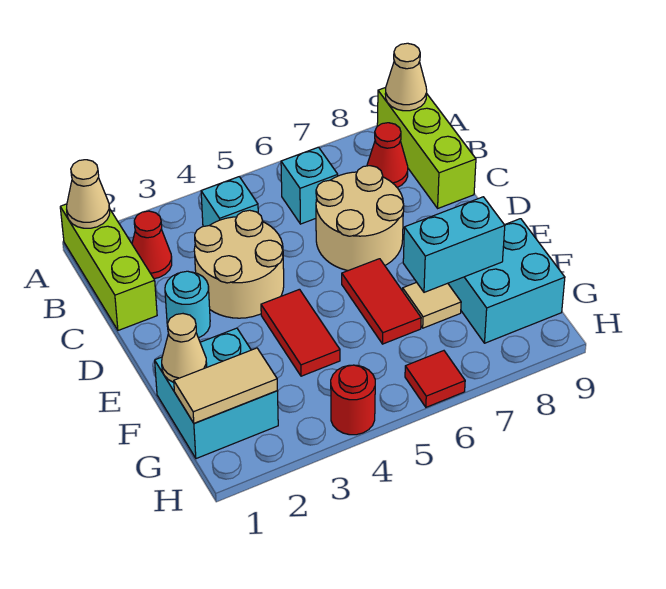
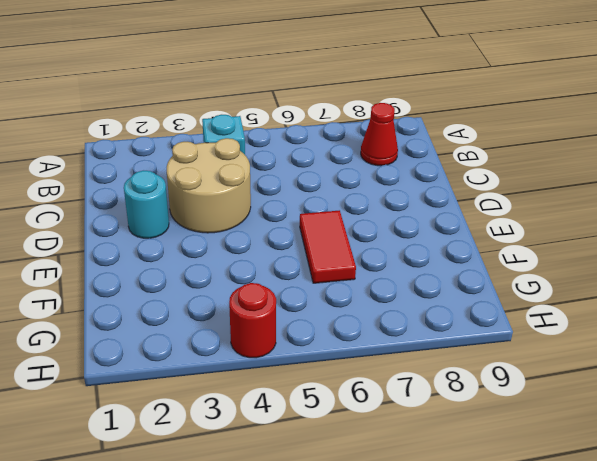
none -> lime brick A1:C1 level 1
none -> lime brick A9:C9 level 1
none -> red cone B2 level 1

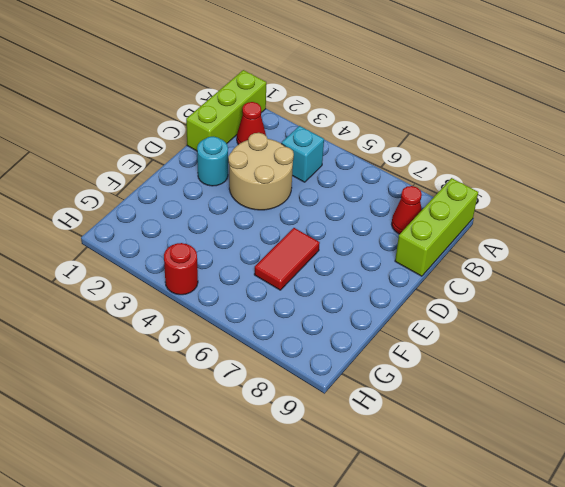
none -> cyan brick B6 level 1
none -> tan round brick C6:D7 level 1
none -> red tile E4:F4 level 1

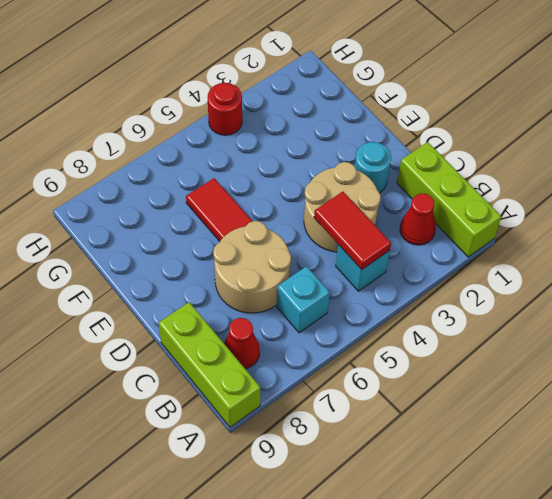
red tile B4:C4 level 2 -> red tile E4:F4 level 1
none -> cyan brick F1:G2 level 1
none -> tan tile F7 level 1
none -> cyan brick F8:G9 level 1

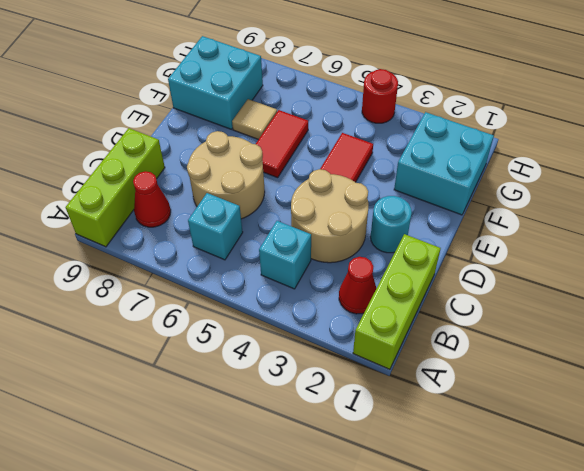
none -> red tile H6 level 1
none -> tan cone A1 level 2
none -> tan cone A9 level 2

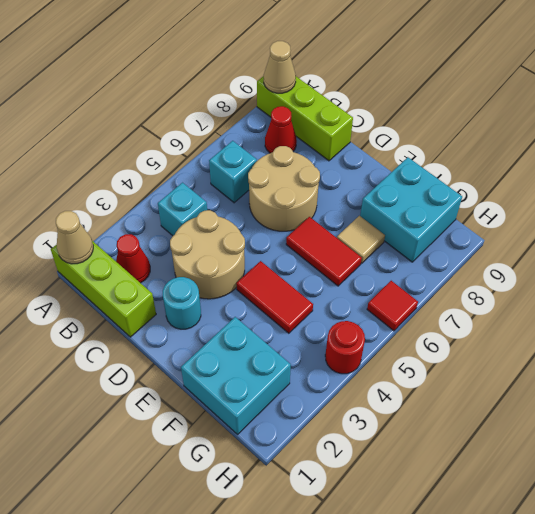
none -> tan cone F1 level 2
none -> cyan brick F7:F8 level 2
none -> tan tile G1:G2 level 2

